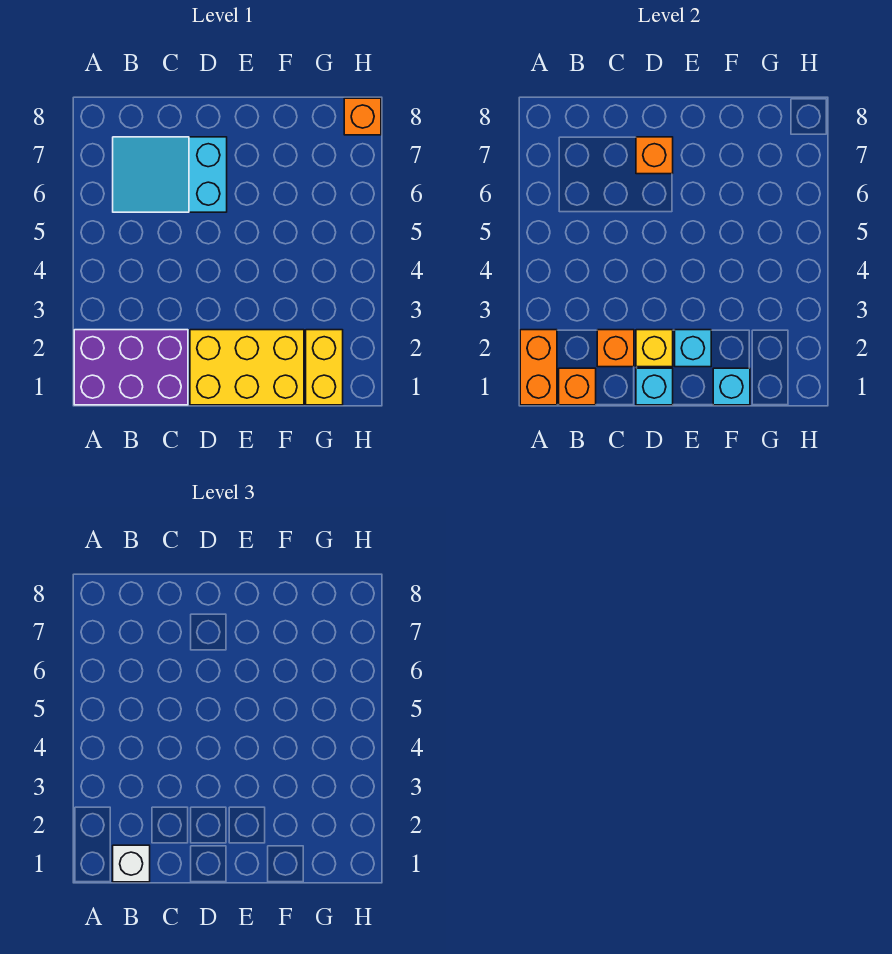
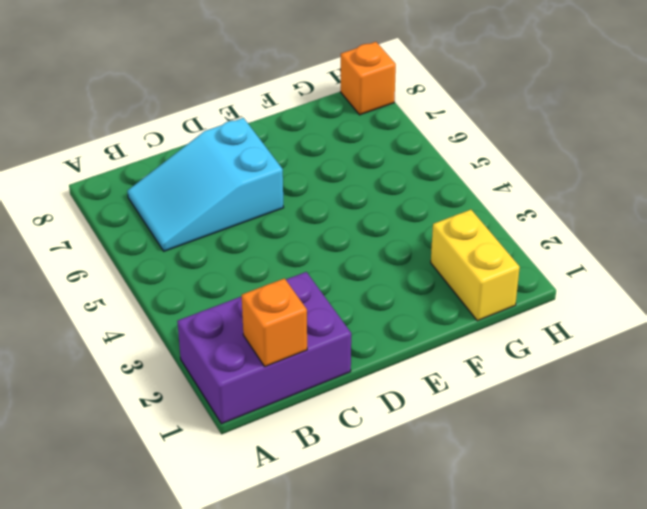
none -> yellow brick D1:F2 level 1
none -> orange brick A1:A2 level 2
none -> orange brick C2 level 2

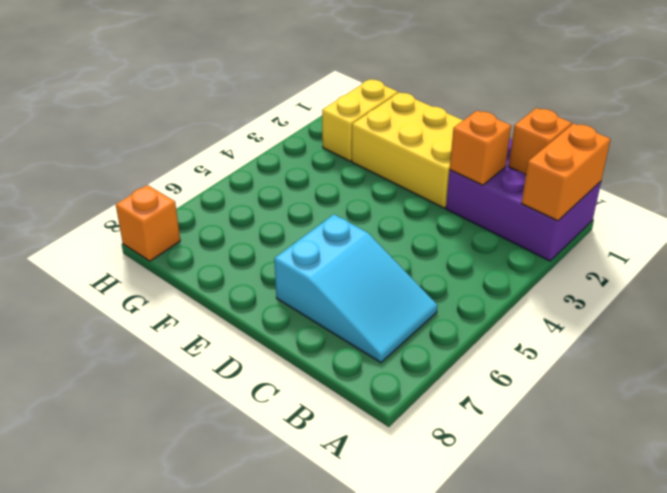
none -> cyan brick D1 level 2
none -> yellow brick D2 level 2
none -> orange brick D7 level 2

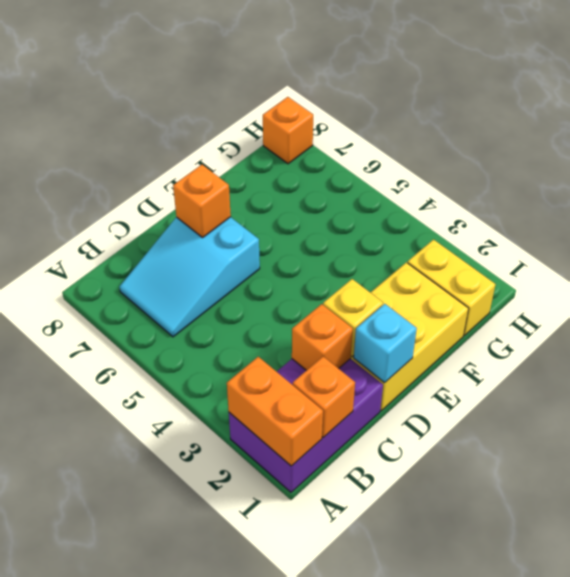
none -> cyan brick E2 level 2
none -> cyan brick F1 level 2
none -> white brick B1 level 3

